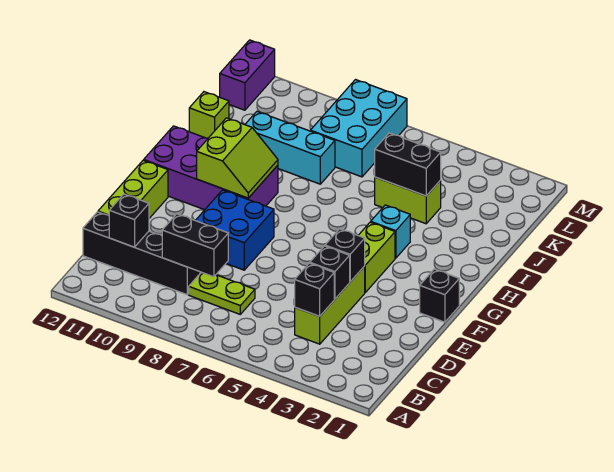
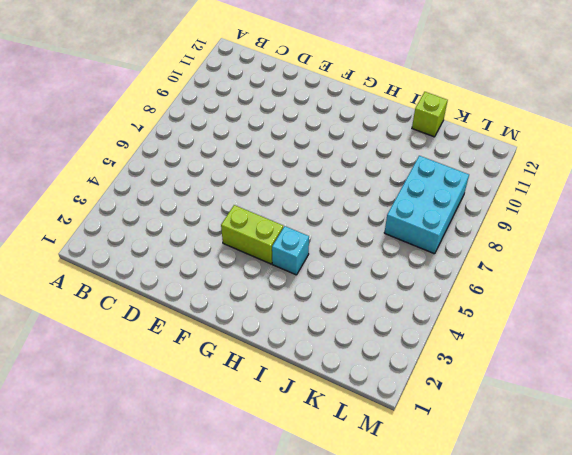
cyan brick K7:L9 level 1 -> cyan brick K7:M8 level 1
none -> lime brick C4:E4 level 1
none -> lime plate C7:C8 level 1
none -> black brick C9:C12 level 1

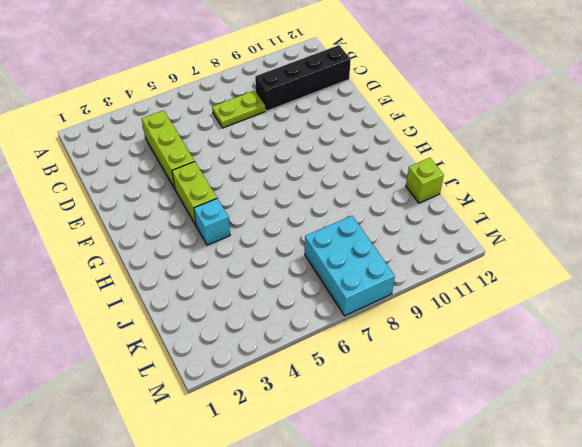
none -> lime brick D12:F12 level 1
none -> blue brick E8:F9 level 1
none -> black brick F1 level 1

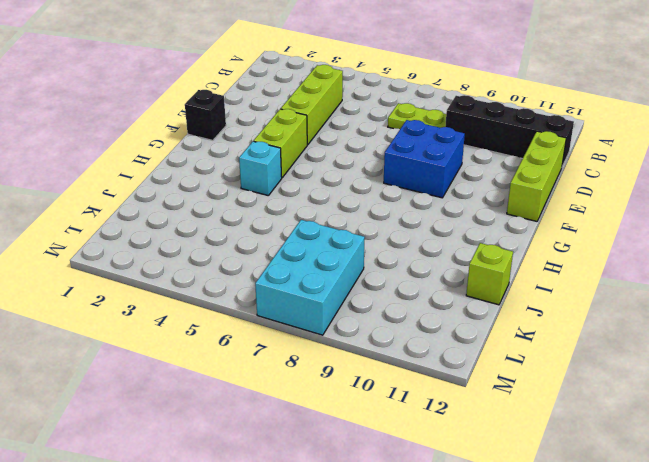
none -> purple brick G9:H12 level 1
none -> lime brick J4:J5 level 1
none -> cyan brick J8:J10 level 1

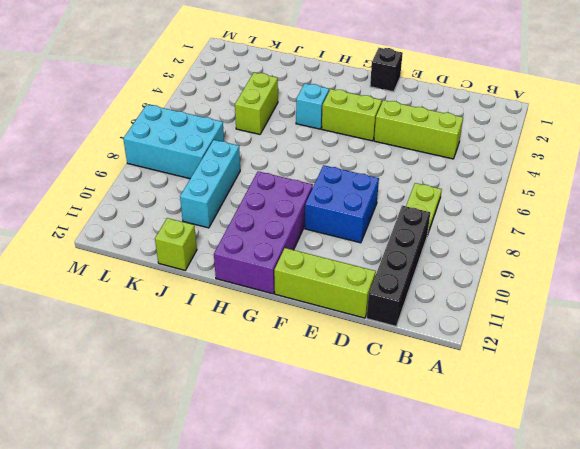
none -> purple brick L12:M12 level 1
none -> black brick C4 level 2
none -> black brick C8:C9 level 2

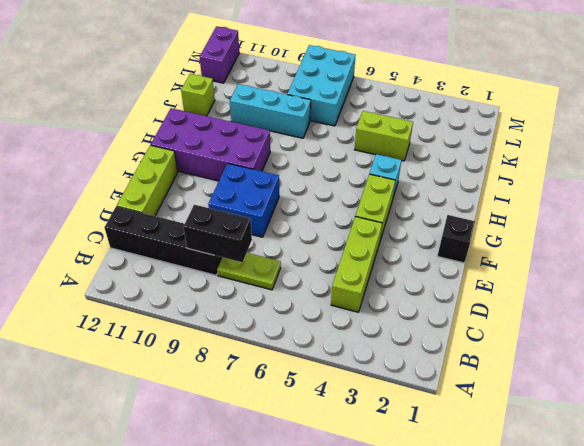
none -> black brick C4 level 2
none -> black brick C11 level 2
none -> black brick D4 level 2

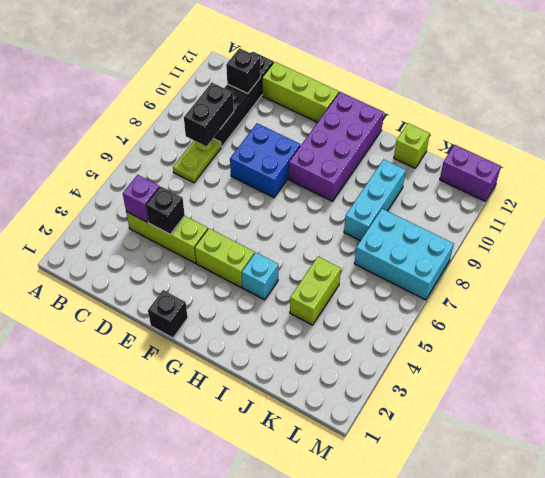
purple brick C4 level 2 -> black brick C4 level 2
none -> black brick E4 level 2
none -> lime slope G9:H10 level 2 top 10
none -> black brick J4:J5 level 2

